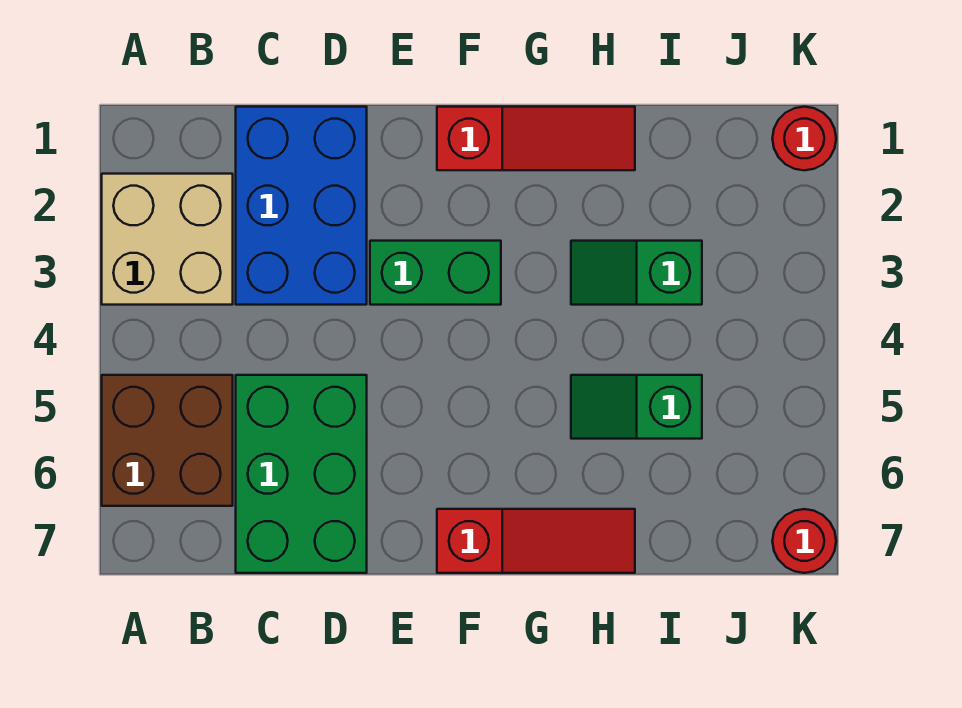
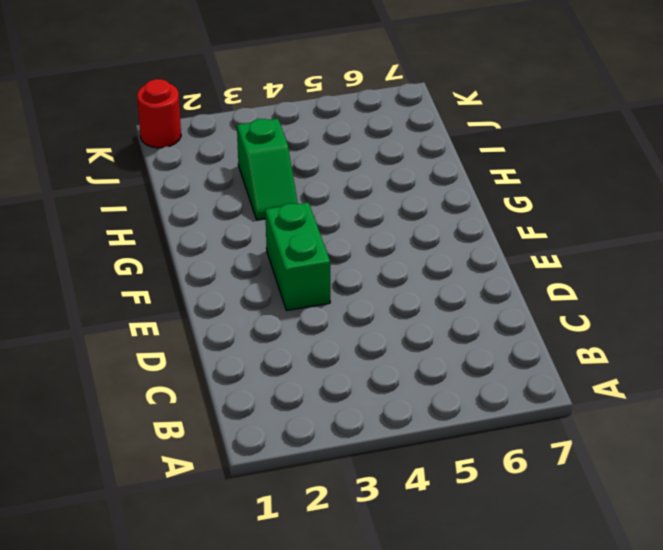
none -> tan brick A2:B3 level 1
none -> brown brick A5:B6 level 1

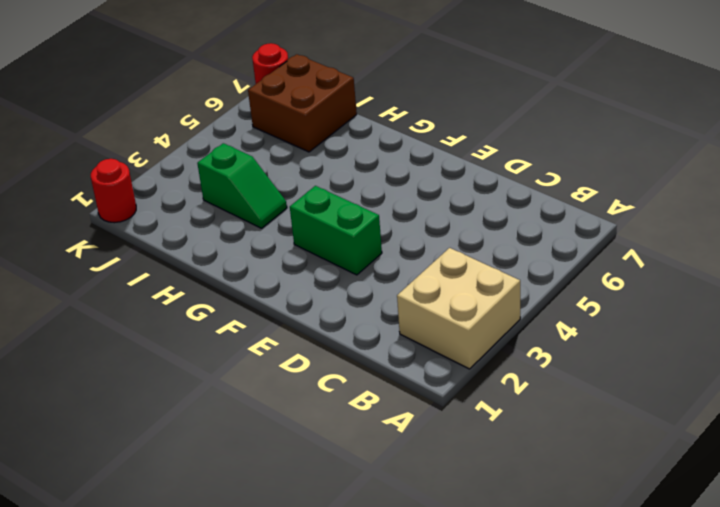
brown brick I6:J7 level 1 -> brown brick A5:B6 level 1
none -> blue brick C1:D3 level 1
none -> green brick C5:D7 level 1

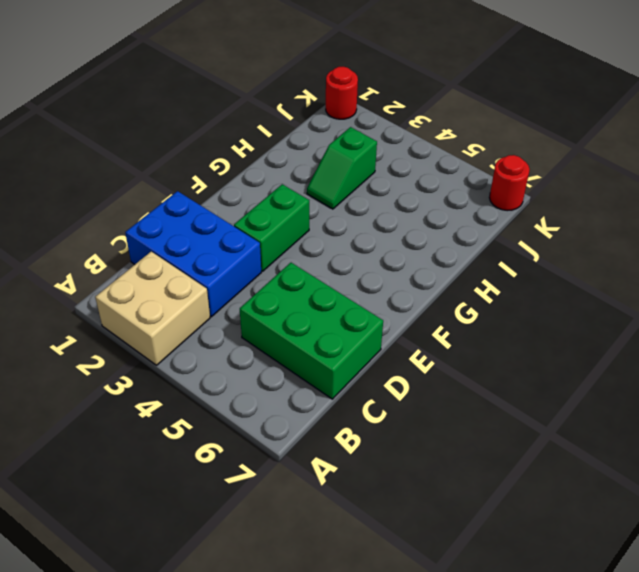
none -> brown brick A5:B6 level 1
none -> red slope F1:H1 level 1 top F

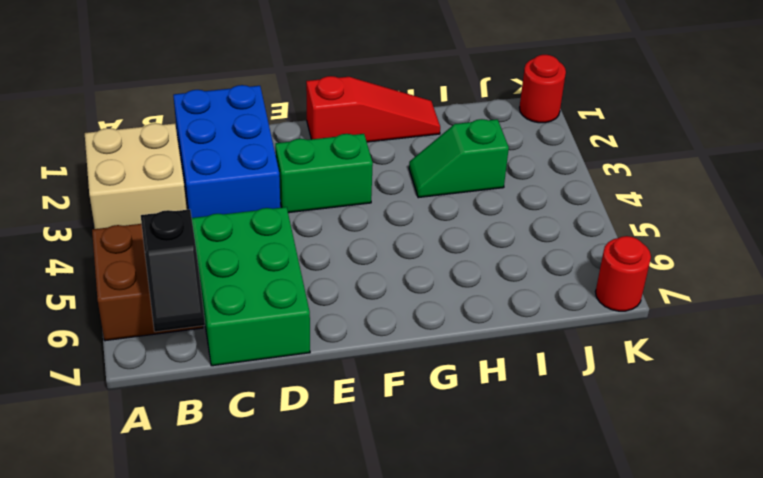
black slope B6:B7 level 2 top 6 -> none
none -> red slope F7:H7 level 1 top F
none -> green slope H5:I5 level 1 top I

